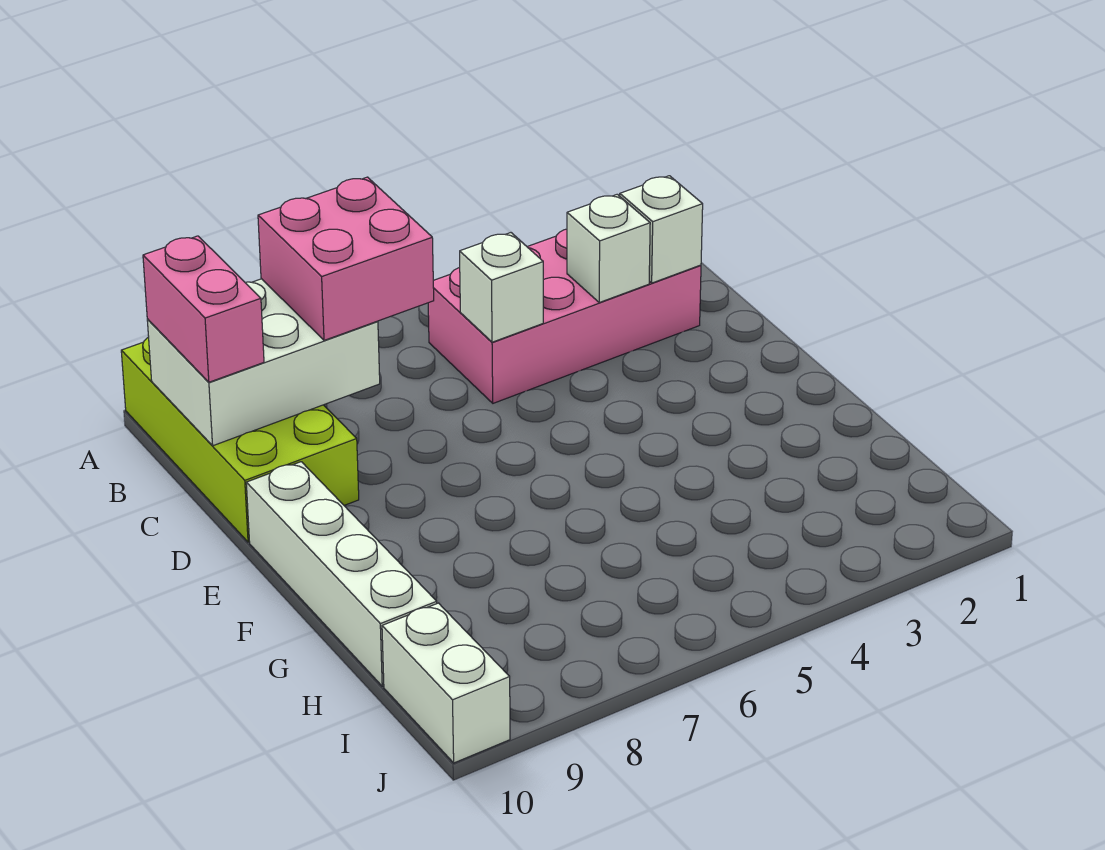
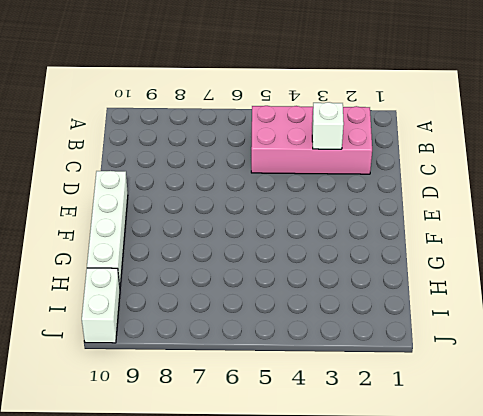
none -> lime brick A9:D10 level 1
none -> white brick B8:C10 level 2

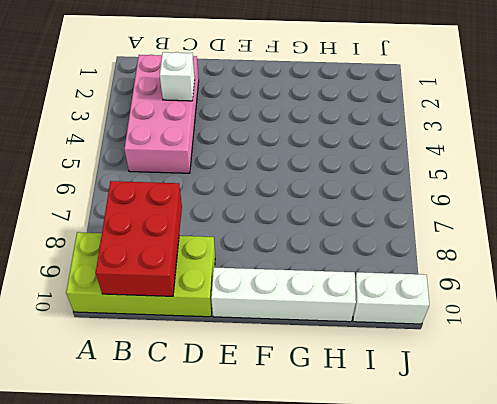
red brick B8:C10 level 2 -> white brick B8:C10 level 2
none -> white brick C2 level 2
none -> white brick C5 level 2

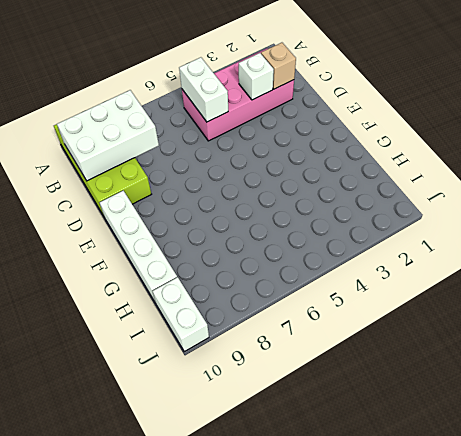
white brick B5:C5 level 2 -> white brick C5 level 2
tan brick C2 level 2 -> white brick C2 level 2
none -> pink brick B7:C8 level 3
none -> pink brick B10:C10 level 3

